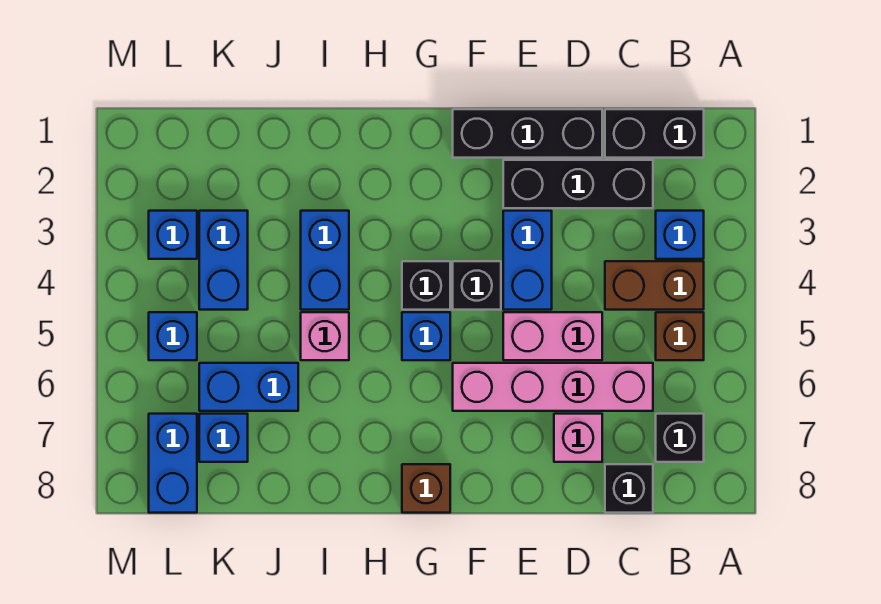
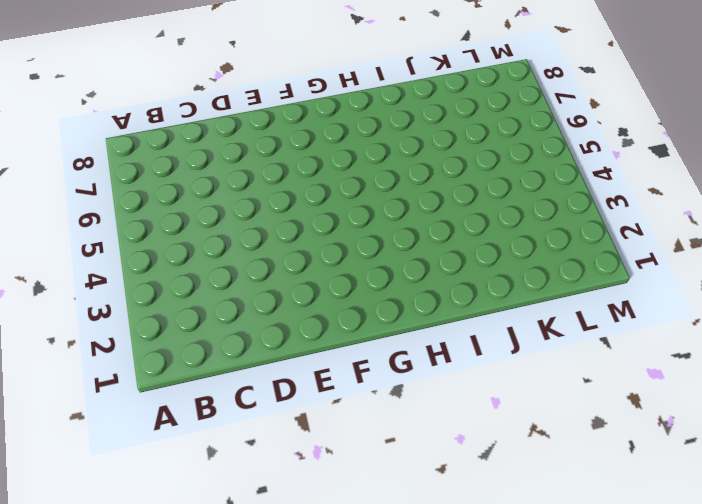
none -> black brick B1:C1 level 1
none -> blue brick B3 level 1
none -> brown brick B4:C4 level 1

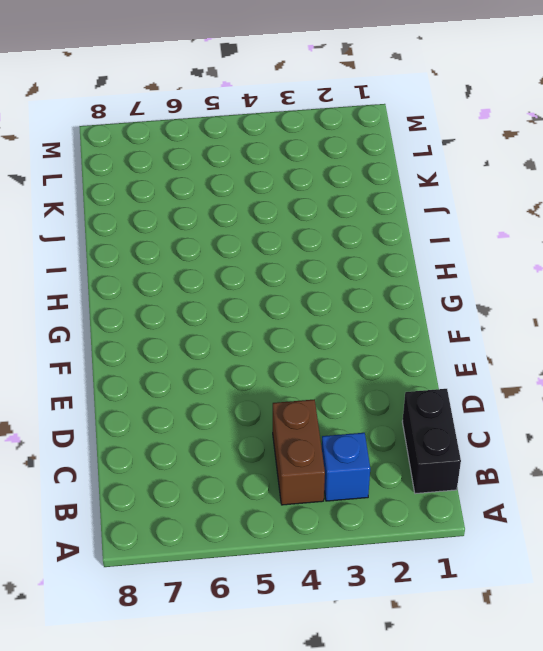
none -> brown brick B5 level 1
none -> black brick B7 level 1
none -> black brick C2:E2 level 1

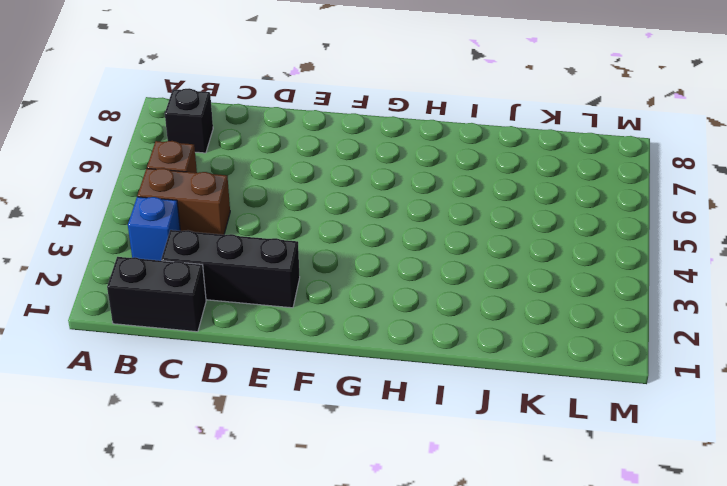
none -> pink brick C6:F6 level 1
none -> black brick C8 level 1
none -> black brick D1:F1 level 1

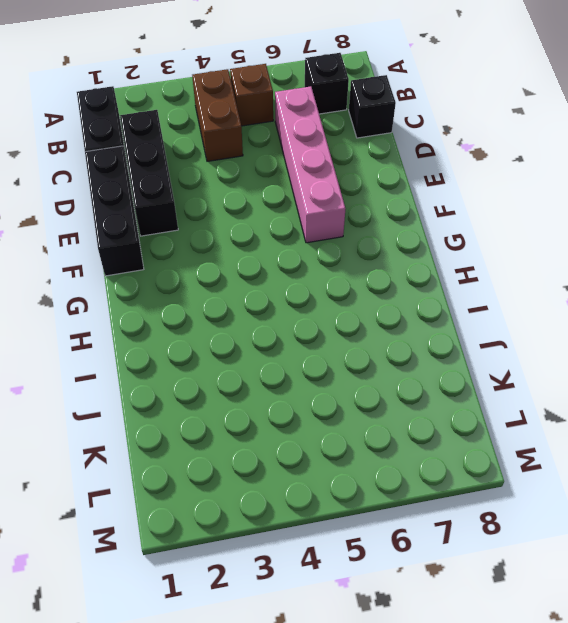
none -> blue brick B3 level 1
none -> pink brick D5:E5 level 1
none -> pink brick D7 level 1

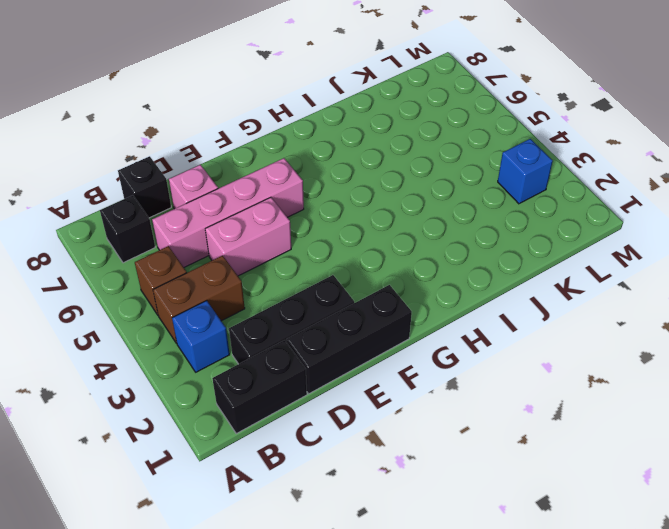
none -> blue brick E3:E4 level 1
none -> black brick F4 level 1
none -> black brick G4 level 1

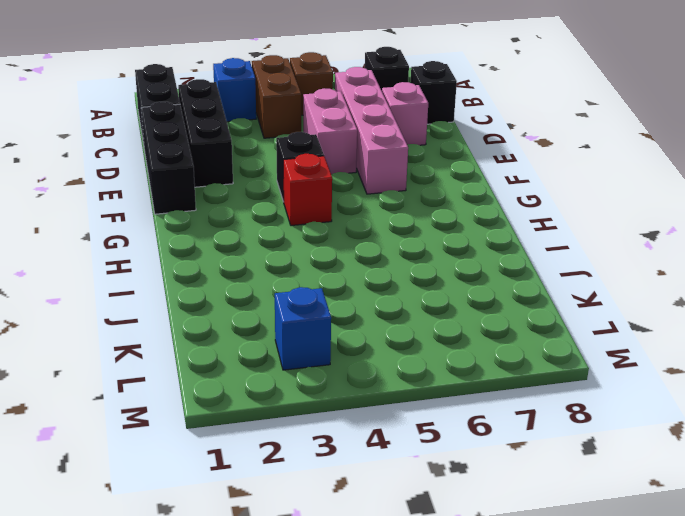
red brick G4 level 1 -> black brick G4 level 1
none -> blue brick E3:E4 level 1
none -> blue brick G5 level 1
none -> brown brick G8 level 1

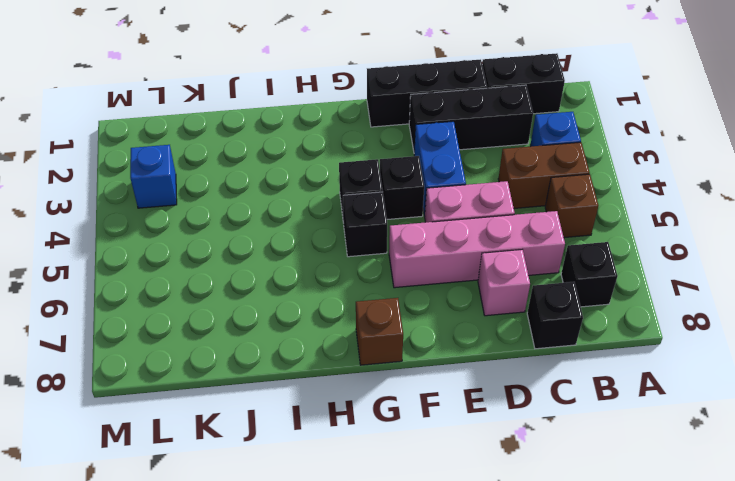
black brick G5 level 1 -> blue brick G5 level 1
none -> blue brick I3:I4 level 1
none -> pink brick I5 level 1
none -> blue brick J6:K6 level 1

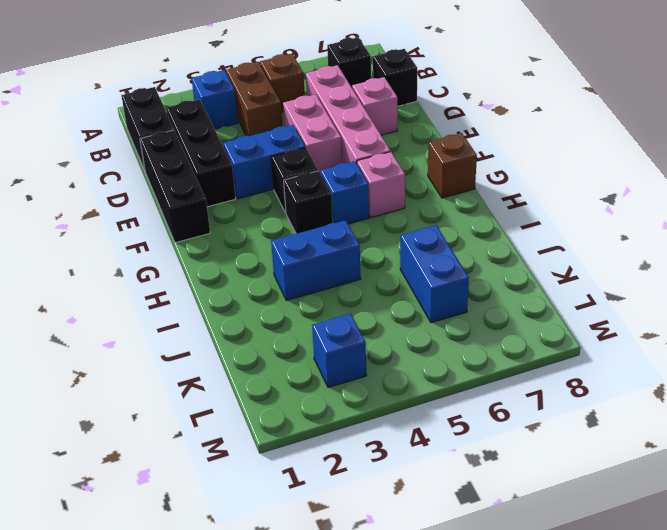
pink brick G6 level 1 -> pink brick I5 level 1
none -> blue brick K3:K4 level 1
none -> blue brick K7 level 1
none -> blue brick L5 level 1

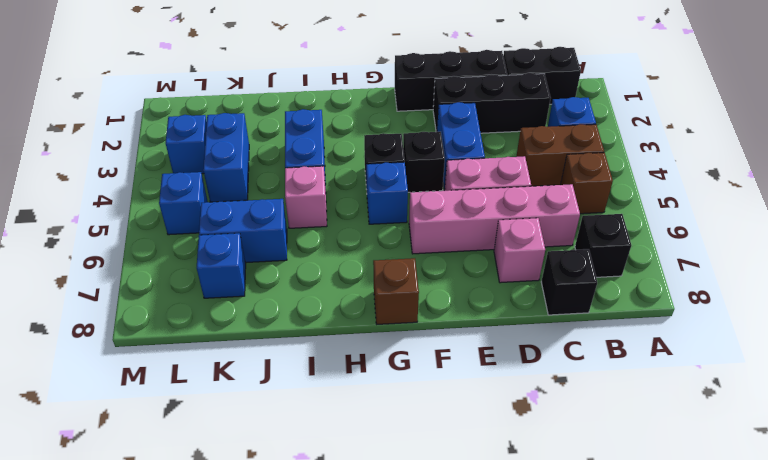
none -> blue brick L7:L8 level 1

